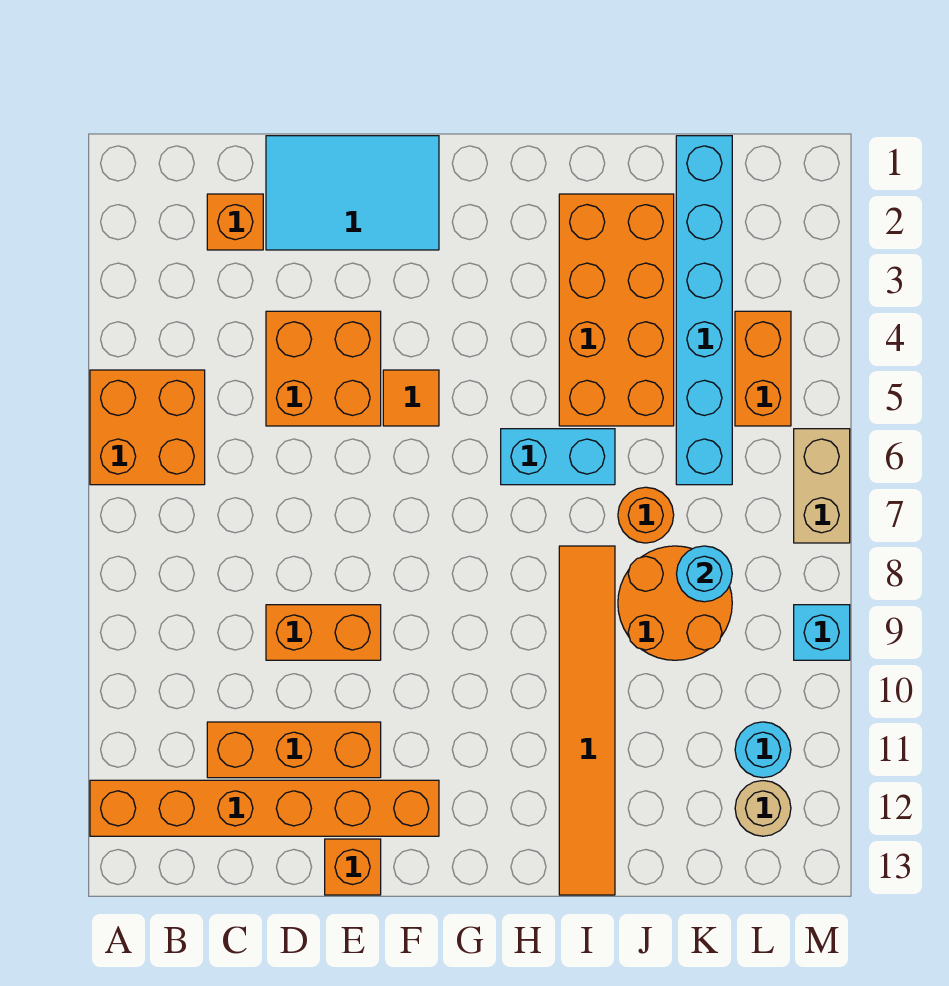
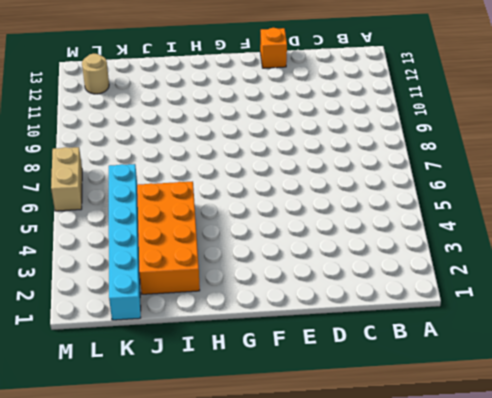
none -> orange brick A5:B6 level 1
none -> orange brick A12:F12 level 1
none -> orange brick C2 level 1

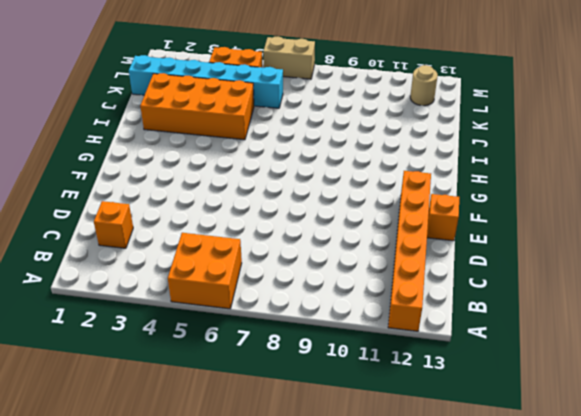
none -> orange brick C11:E11 level 1
none -> cyan tile D1:F2 level 1
none -> orange brick D4:E5 level 1

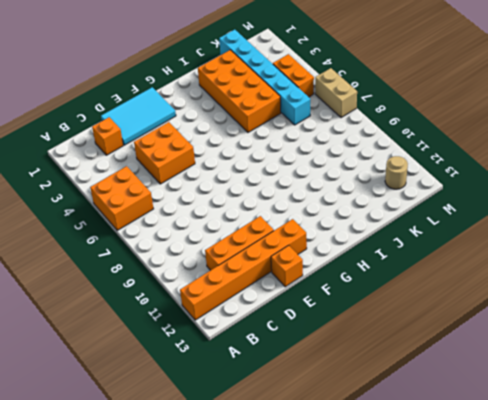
none -> orange brick D9:E9 level 1
none -> orange tile F5 level 1
none -> cyan brick H6:I6 level 1

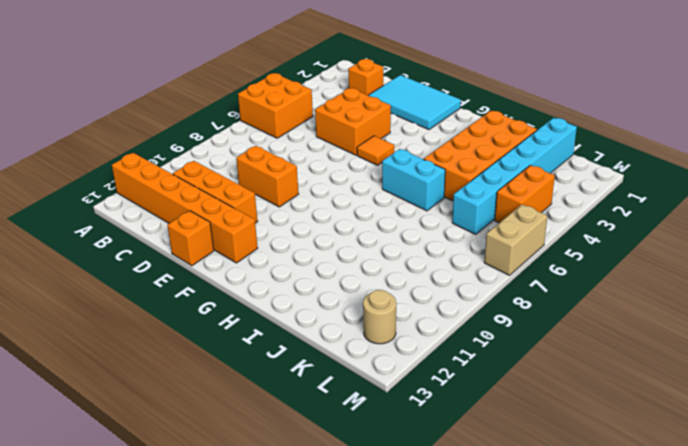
none -> orange tile I8:I13 level 1
none -> orange round brick J7 level 1
none -> orange round brick J8:K9 level 1

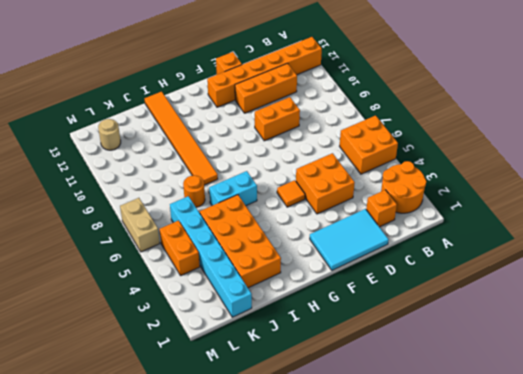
orange round brick A2:B3 level 1 -> orange round brick J8:K9 level 1
none -> cyan round brick L11 level 1
none -> cyan brick M9 level 1
none -> cyan round brick K8 level 2

